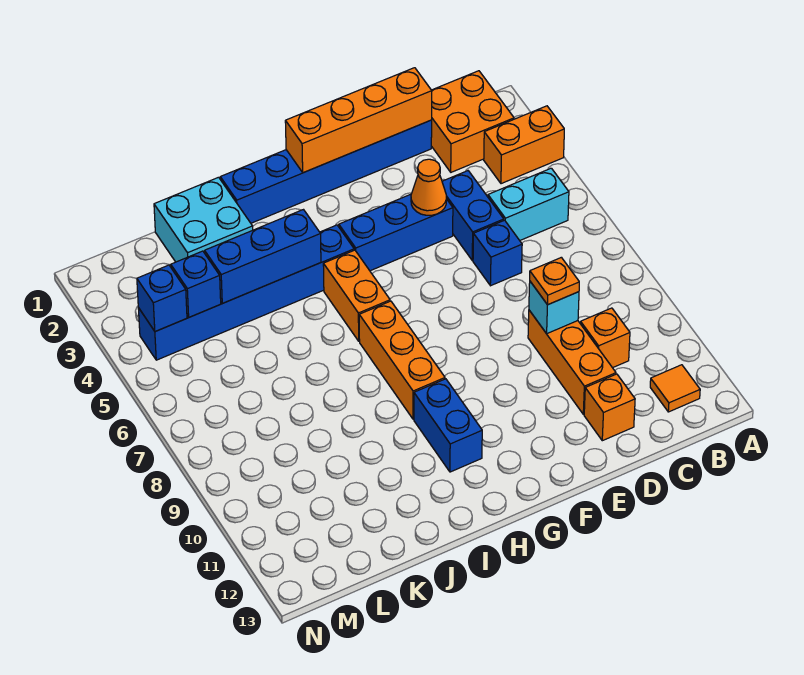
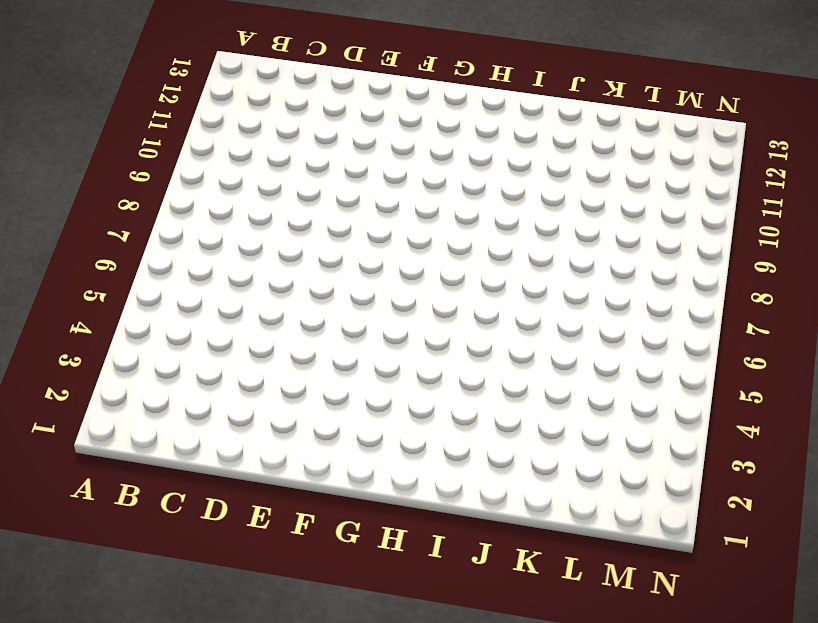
none -> orange brick A3:B3 level 1
none -> orange brick B1:C2 level 1
none -> cyan brick B5:C5 level 1

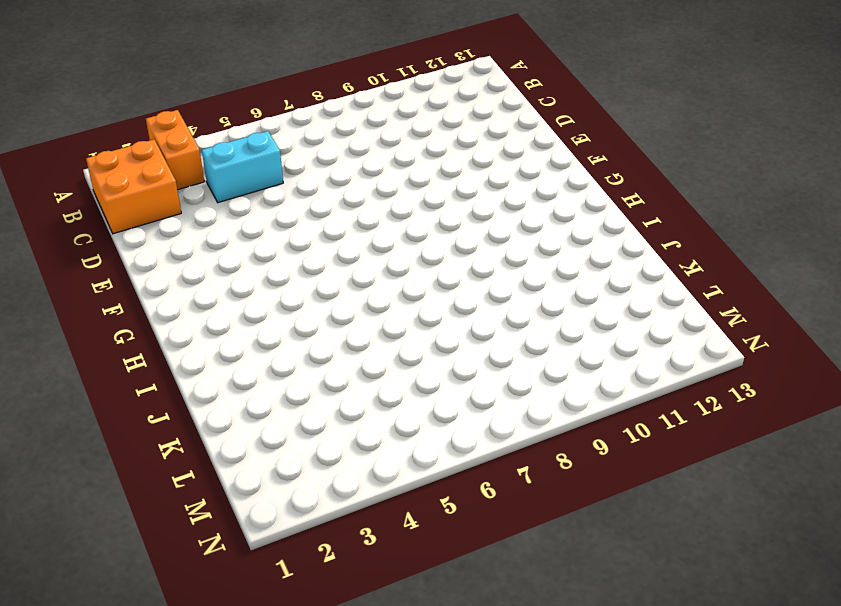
cyan brick C4:C5 level 1 -> cyan brick B5:C5 level 1
none -> orange tile B12 level 1
none -> orange brick C10 level 1
none -> blue brick D1:I1 level 1

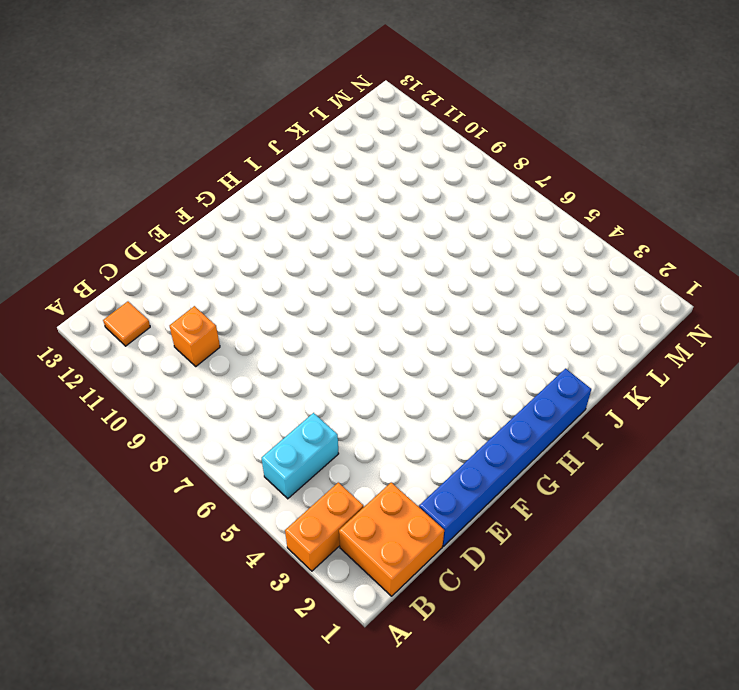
none -> blue brick D4:D5 level 1
none -> blue brick D6 level 1
none -> orange brick D9:D11 level 1

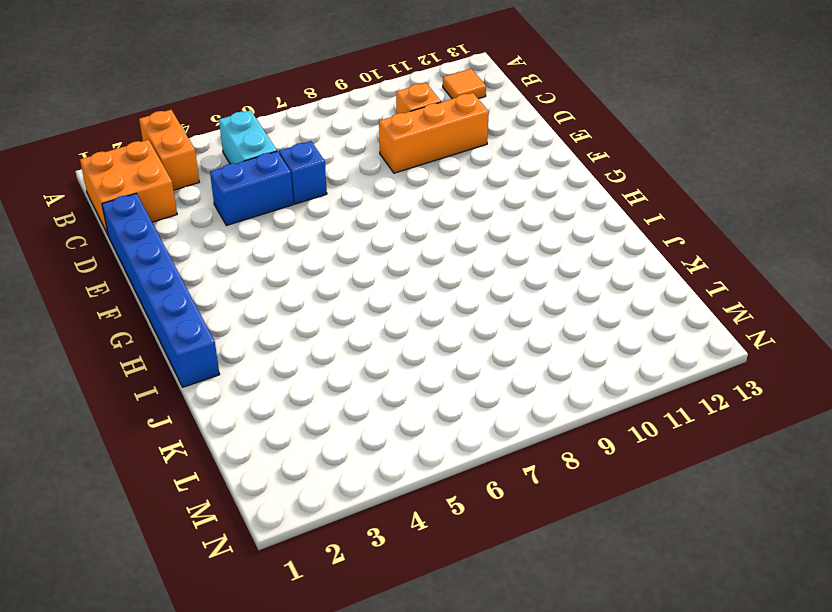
none -> orange brick D12 level 1
none -> blue brick E4:G4 level 1
none -> blue brick H4:M4 level 1

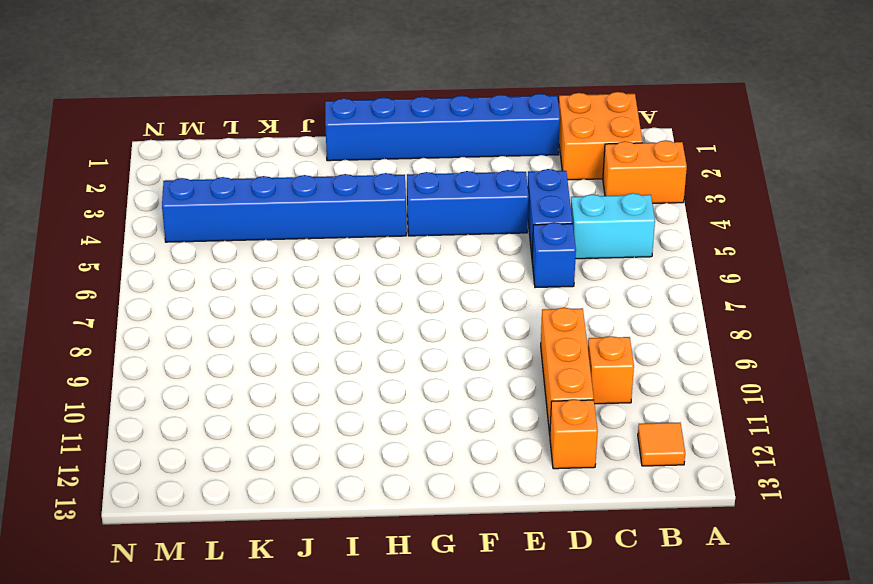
none -> orange brick H5:H6 level 1
none -> orange brick H7:H9 level 1
none -> blue brick H10:H11 level 1

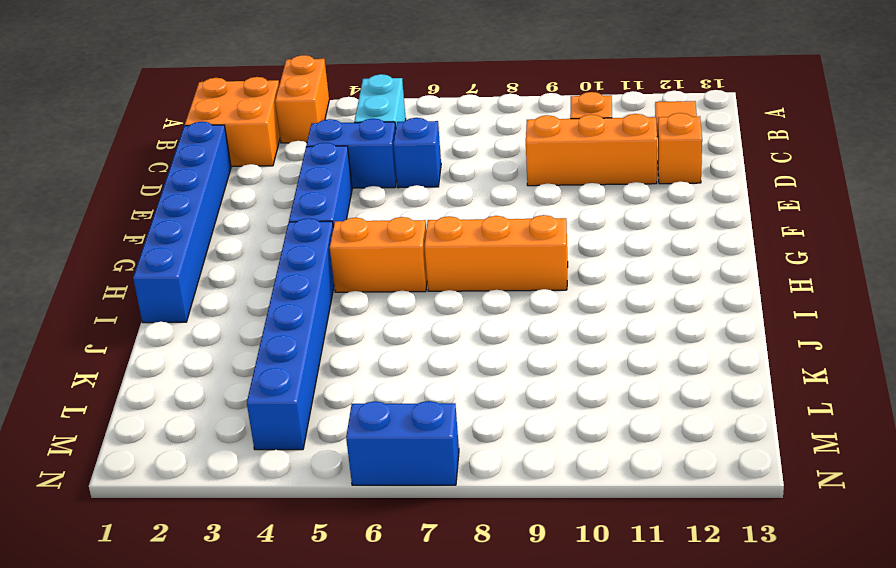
blue brick N6:N7 level 1 -> blue brick H10:H11 level 1
none -> cyan brick J1:K2 level 1
none -> orange brick D1:G1 level 2
none -> cyan brick D9 level 2

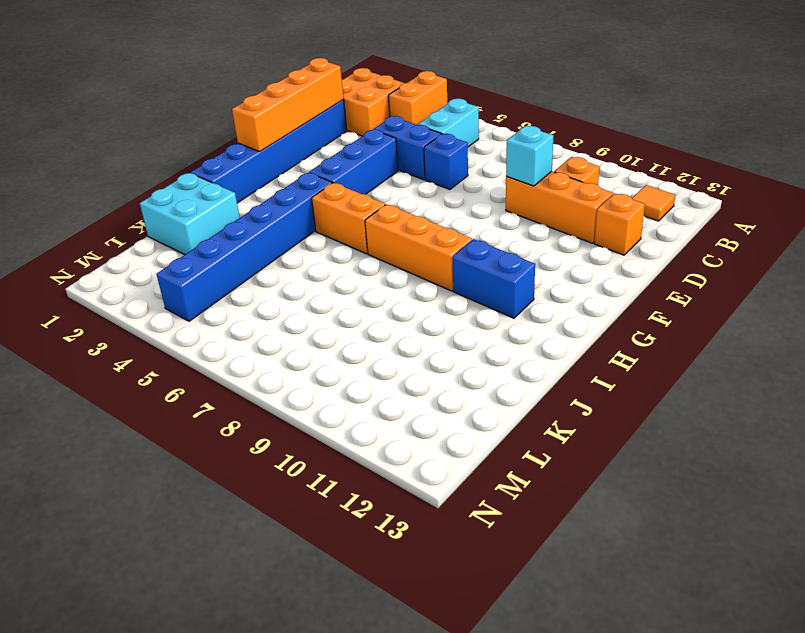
none -> orange cone E4 level 2
none -> blue brick I4:K4 level 2
none -> blue brick L4 level 2

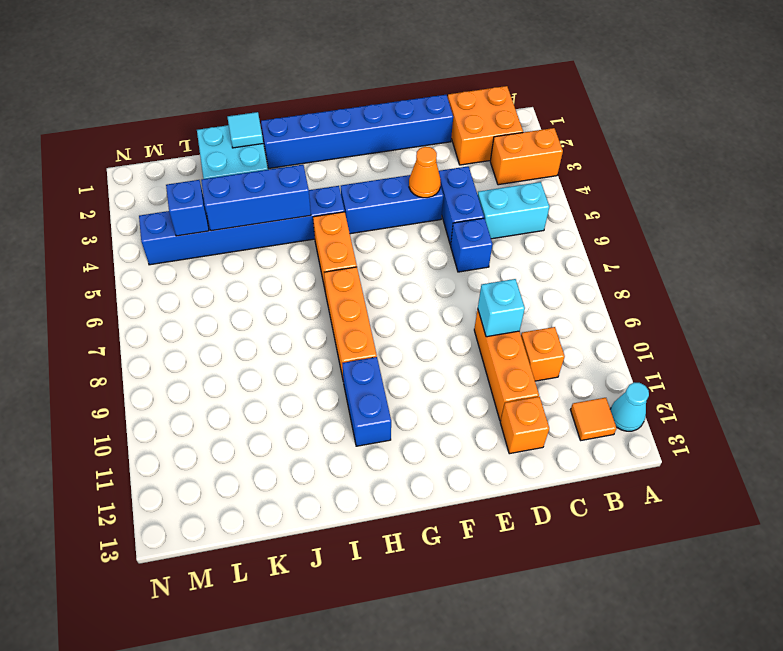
cyan cone A12 level 1 -> none
cyan tile J1 level 2 -> none
none -> orange brick D1:G1 level 2
none -> blue brick M4 level 2
none -> orange plate D9 level 3

